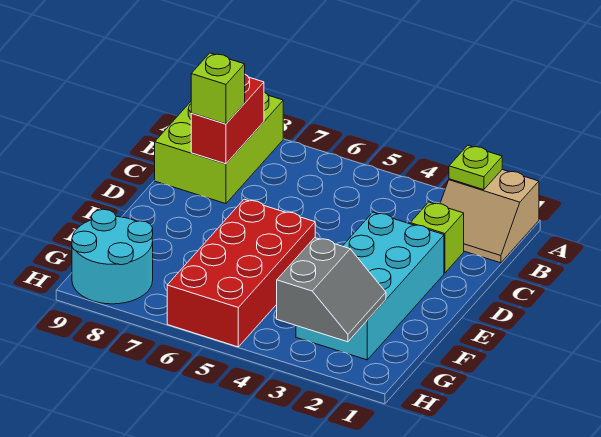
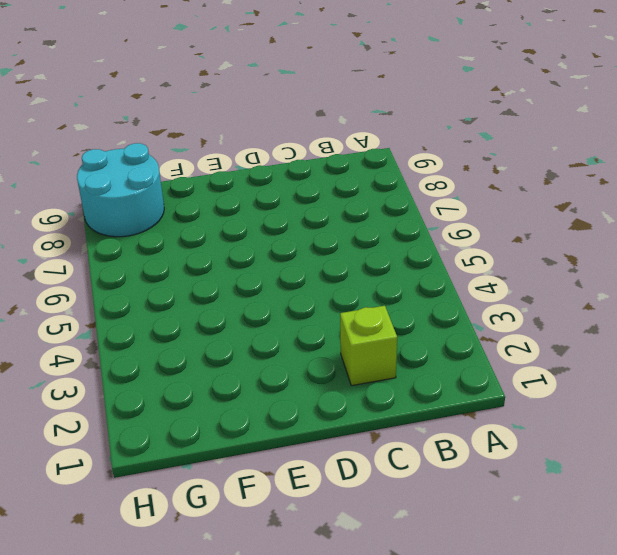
none -> tan slope A1:B2 level 1 top A
none -> lime brick A8:C9 level 1

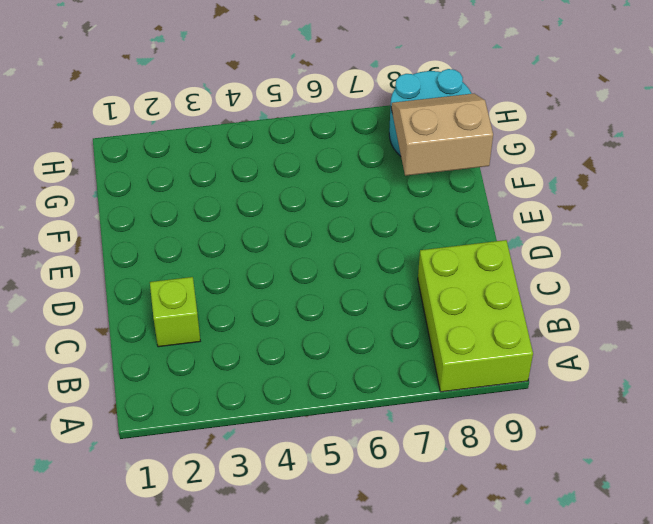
tan slope F8:G9 level 2 top F -> tan slope A1:B2 level 1 top A
none -> cyan brick D2:G3 level 1
none -> red brick E5:H6 level 1

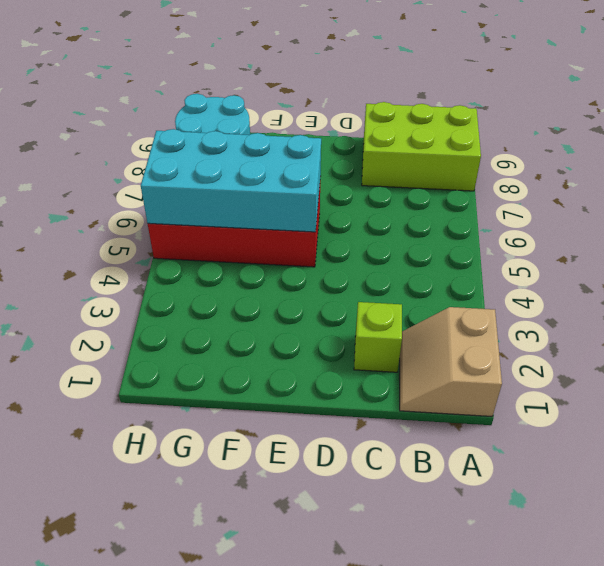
cyan brick E5:H6 level 2 -> cyan brick D2:G3 level 1
none -> lime plate A2 level 2
none -> red brick B8:C8 level 2

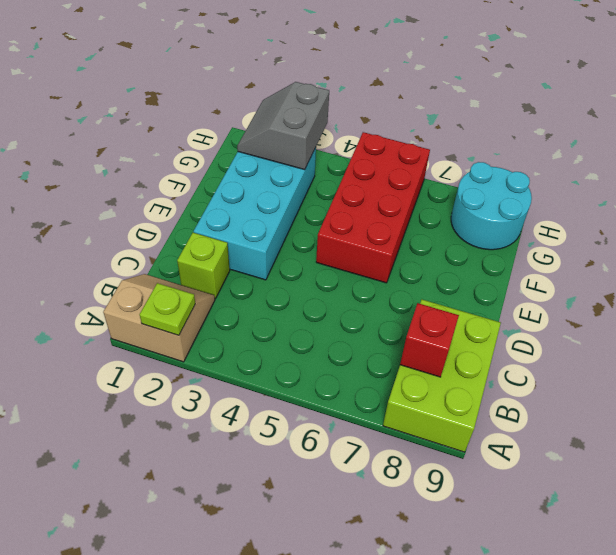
red brick B8 level 2 -> red brick B8:C8 level 2
none -> lime brick C8 level 3

